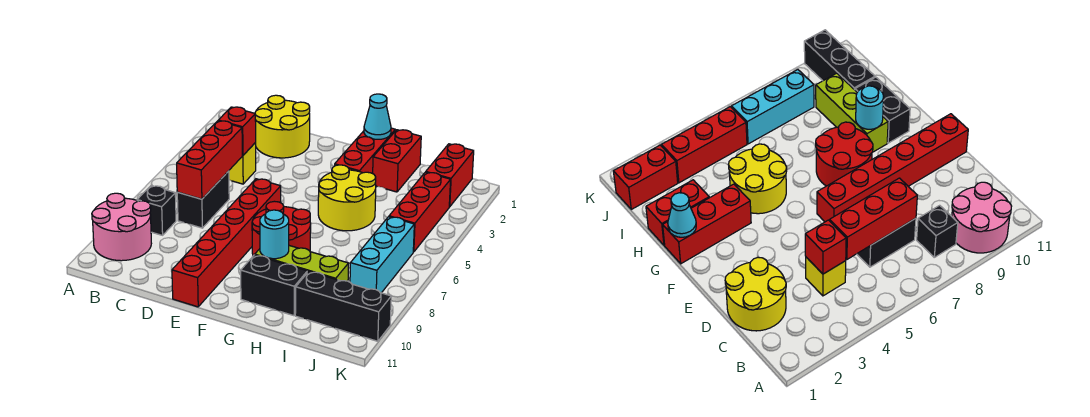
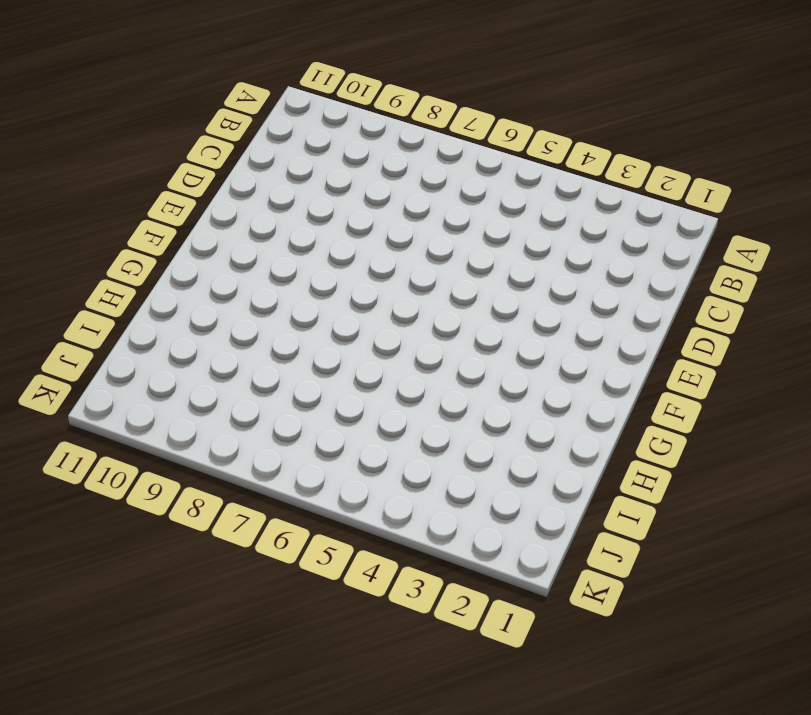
none -> pink round brick A9:B10 level 1
none -> black brick B8 level 1
none -> yellow round brick C1:D2 level 1

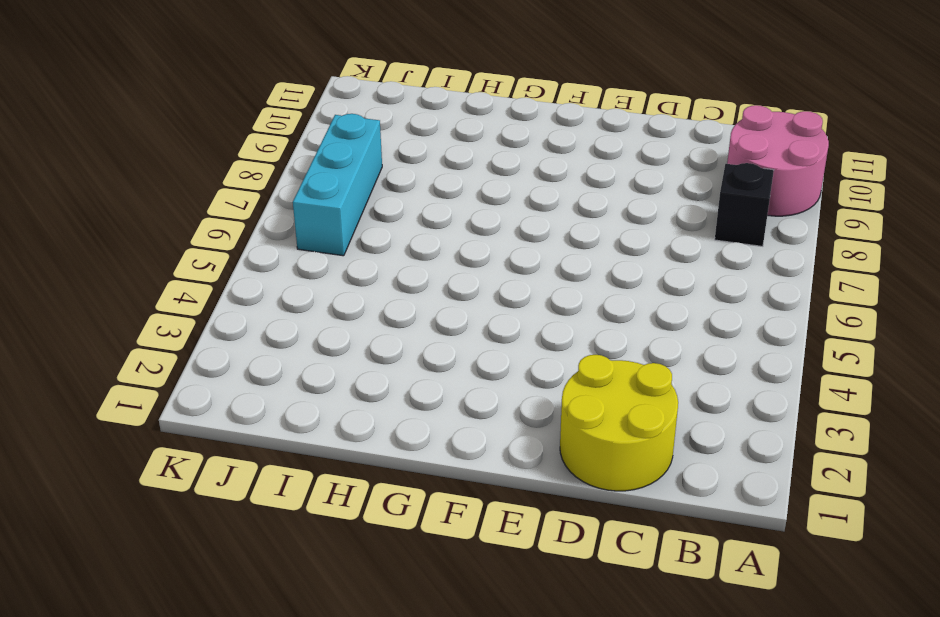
none -> yellow brick C4 level 1
none -> black brick C6:C7 level 1
none -> red brick E6:E11 level 1

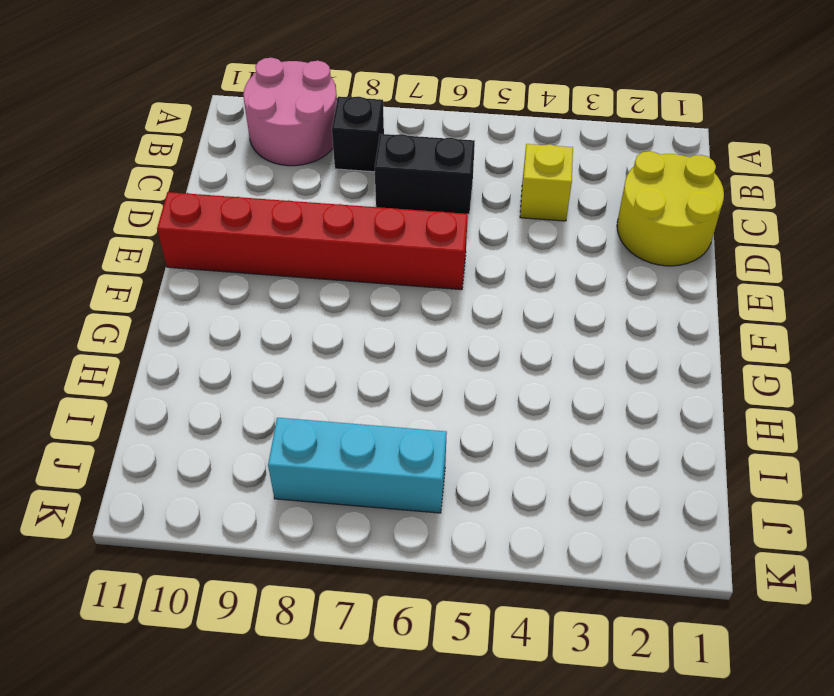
none -> red round brick F7:G8 level 1
none -> red brick G1:G3 level 1
none -> yellow round brick G4:H5 level 1

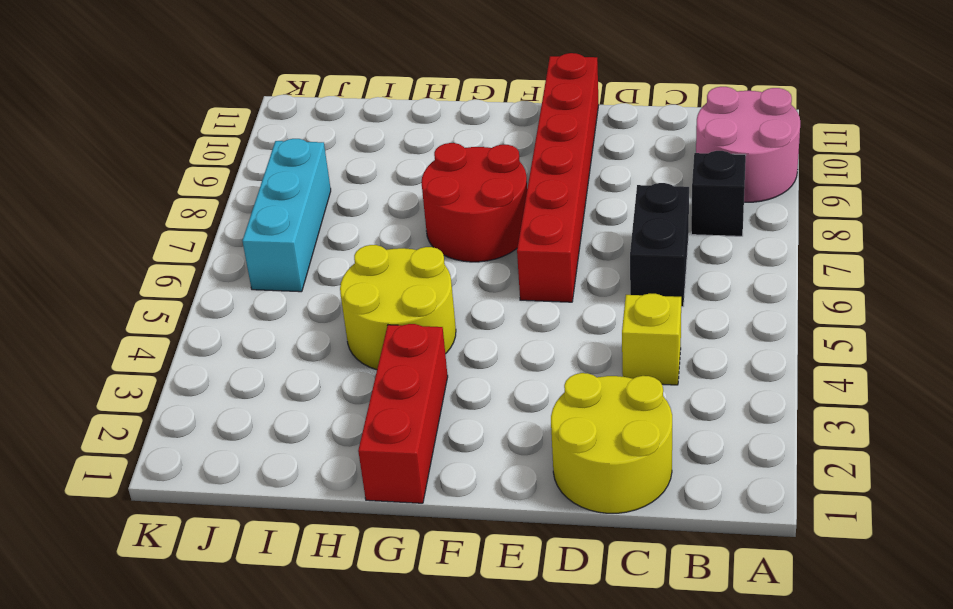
none -> lime brick G9:I9 level 1
none -> black brick G10:H10 level 1
none -> red brick H1:H2 level 1

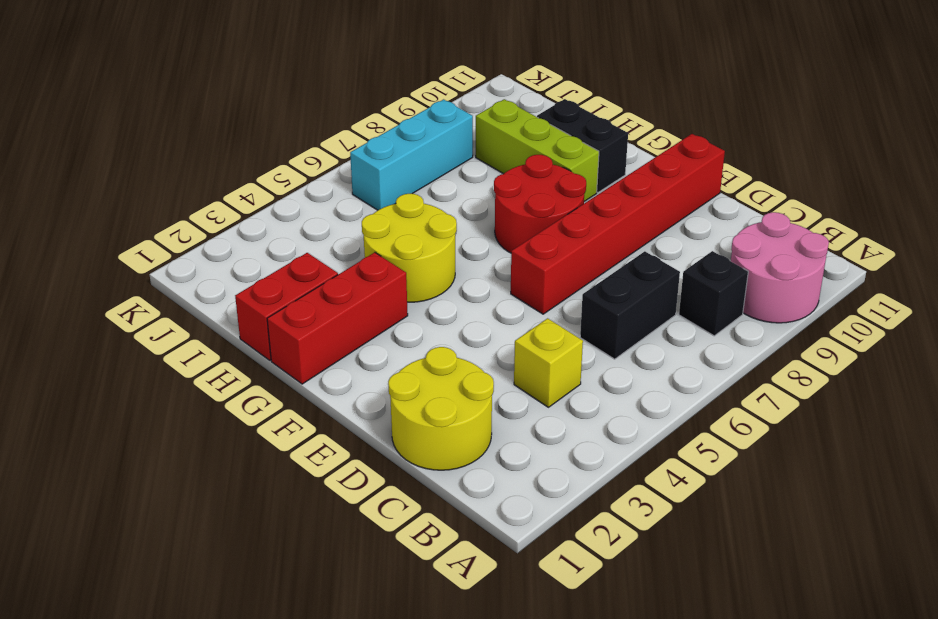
none -> black brick I10:K10 level 1
none -> red brick J1:J2 level 1
none -> red brick J3:J5 level 1

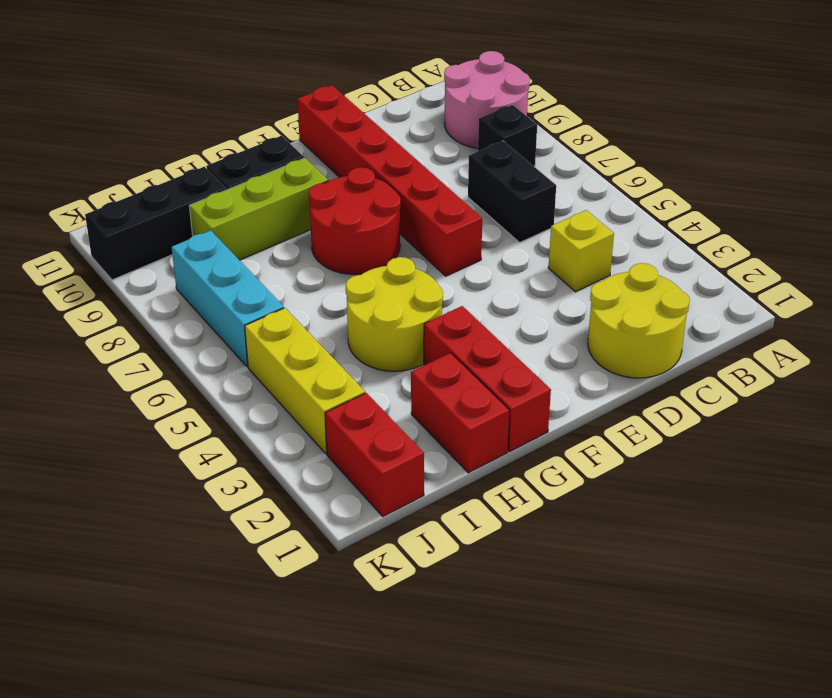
yellow brick J3:J5 level 1 -> red brick J3:J5 level 1
none -> red brick C4 level 2
none -> red brick C5:C7 level 2
none -> cyan cone G1 level 2

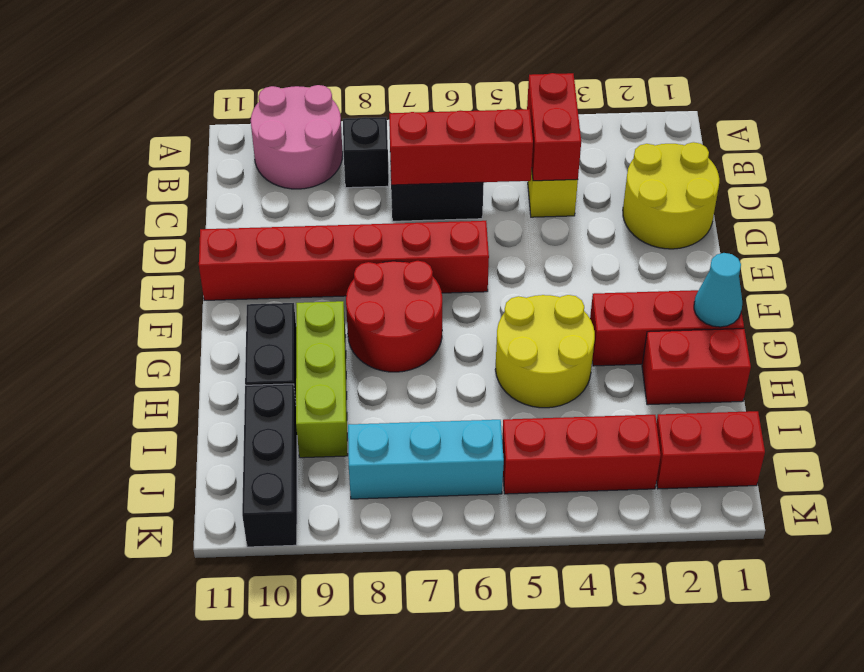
red brick B4:C4 level 2 -> red brick C4 level 2
none -> cyan round brick G9 level 2

